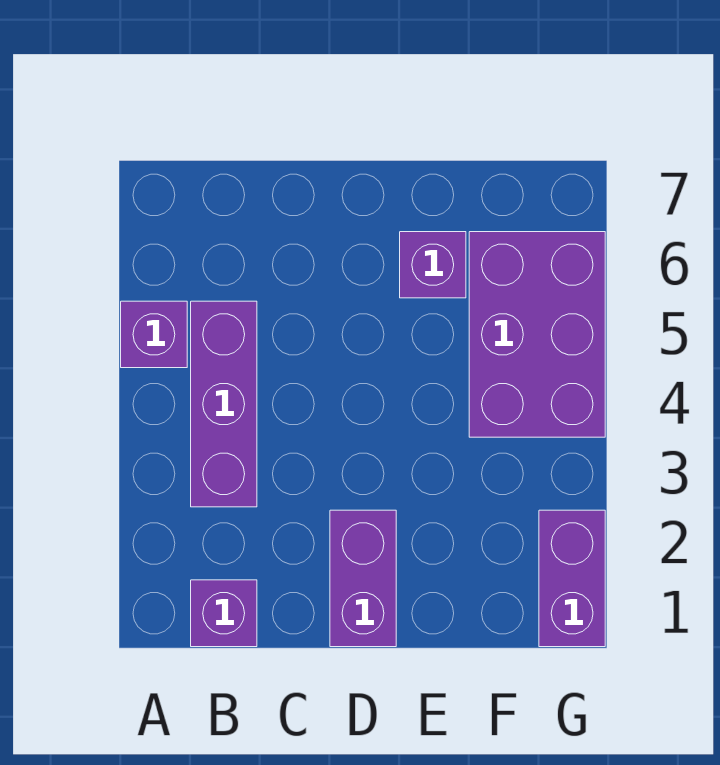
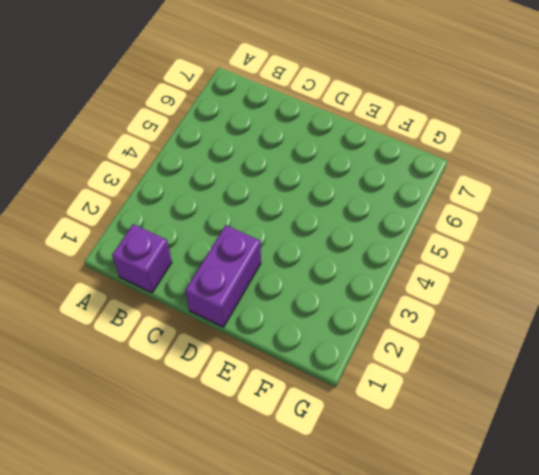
none -> purple brick A5 level 1
none -> purple brick B3:B5 level 1

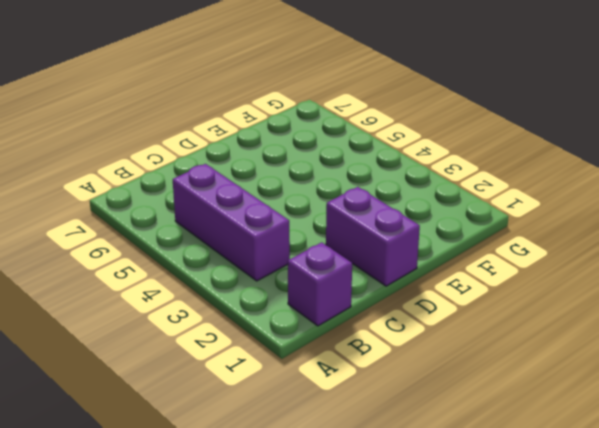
none -> purple brick A5 level 1
none -> purple brick E6 level 1

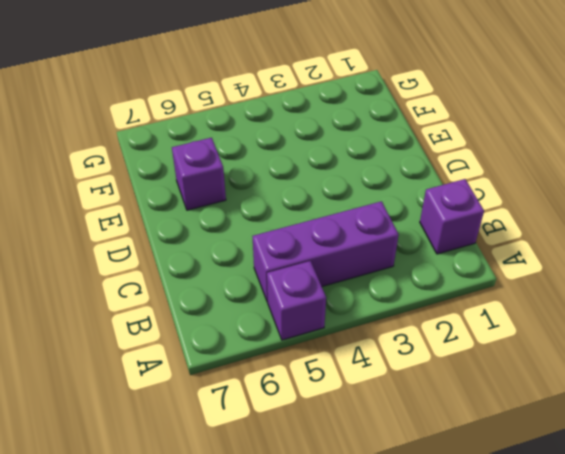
none -> purple brick D1:D2 level 1
none -> purple brick F4:G6 level 1

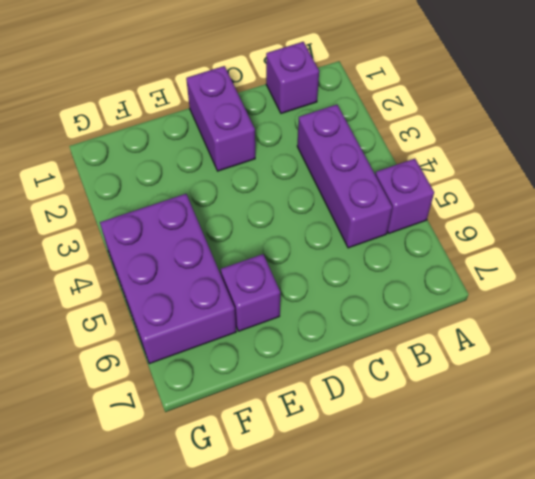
none -> purple brick G1:G2 level 1

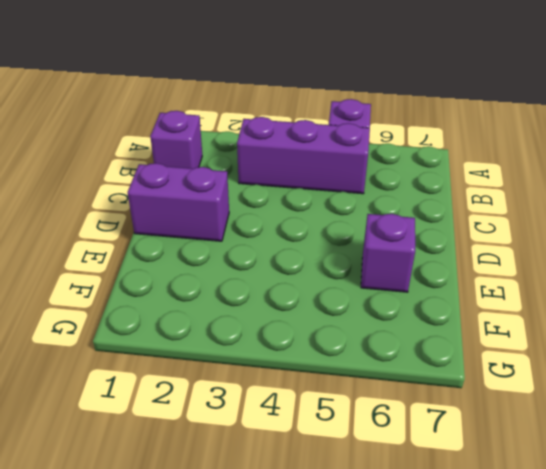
none -> purple brick F4:G6 level 1
none -> purple brick G1:G2 level 1

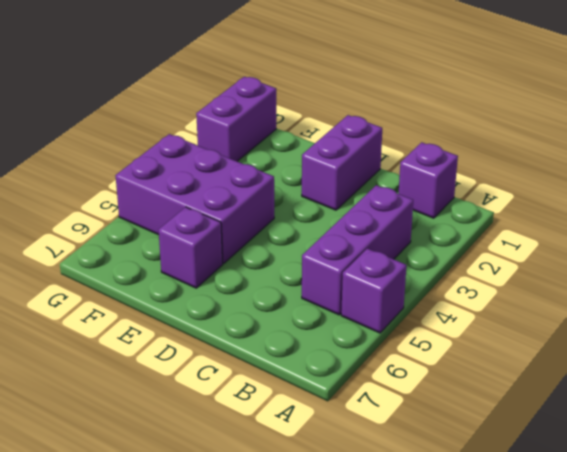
purple brick E4:G5 level 1 -> purple brick F4:G6 level 1

